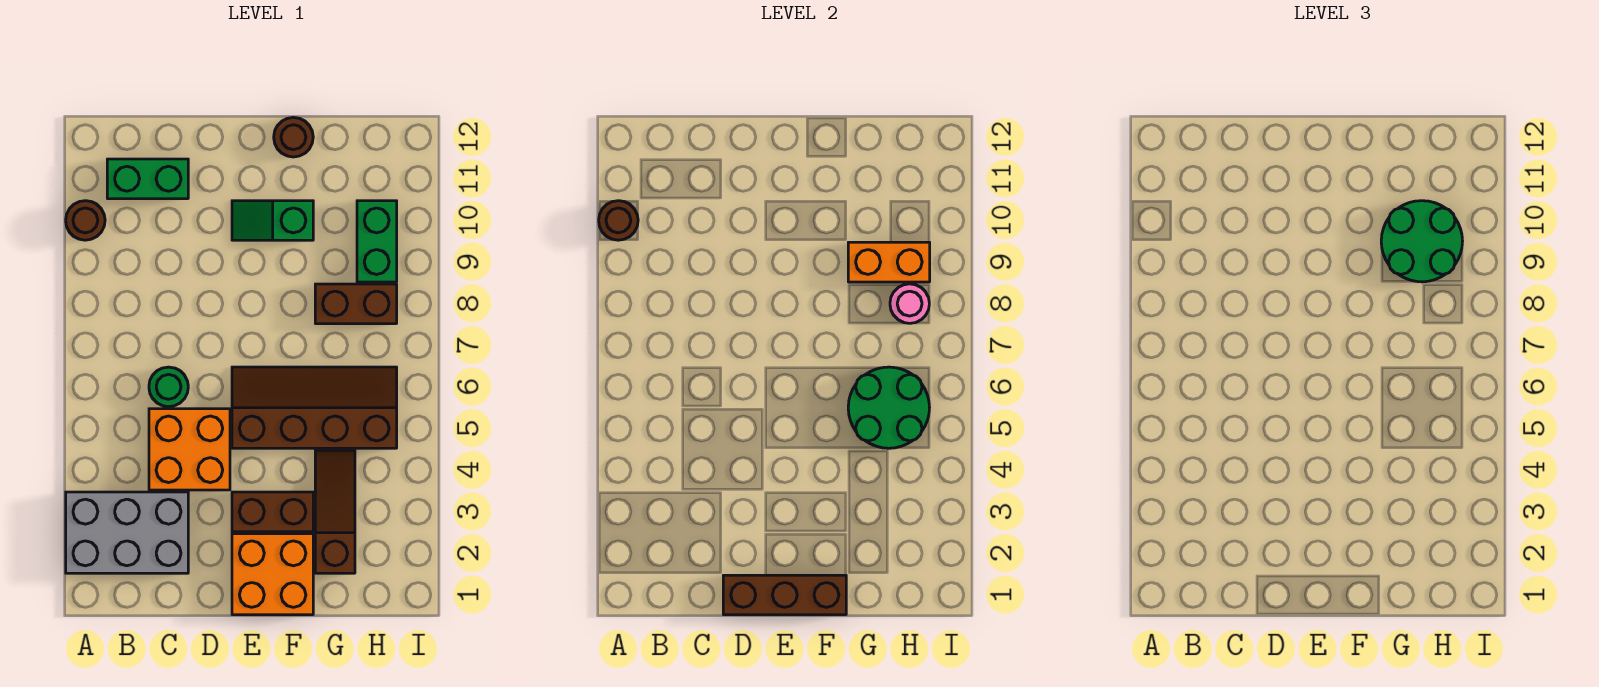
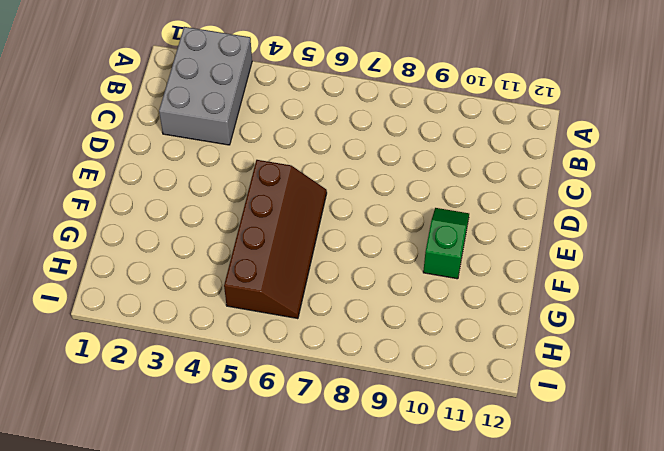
none -> brown round brick A10 level 1
none -> green brick B11:C11 level 1
none -> orange brick C4:D5 level 1

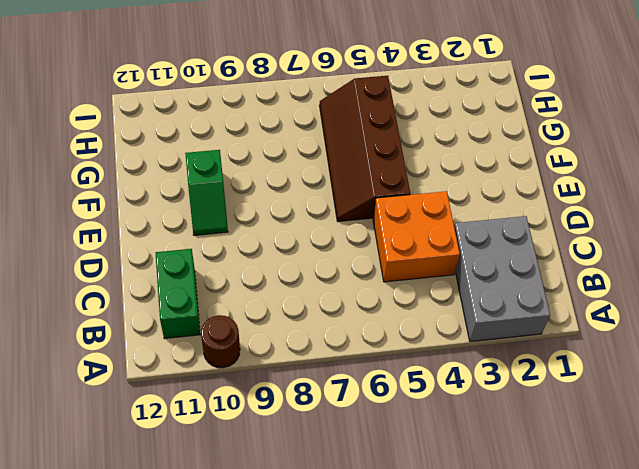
none -> green round brick C6 level 1
none -> orange brick E1:F2 level 1
none -> brown brick E3:F3 level 1

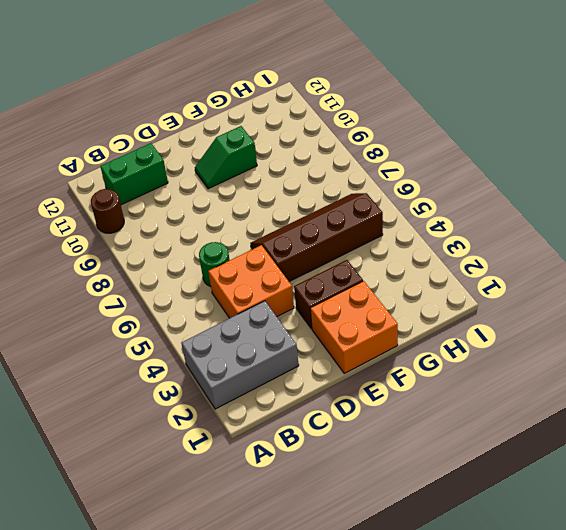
none -> brown round brick F12 level 1
none -> brown slope G2:G4 level 1 top 2
none -> brown brick G8:H8 level 1

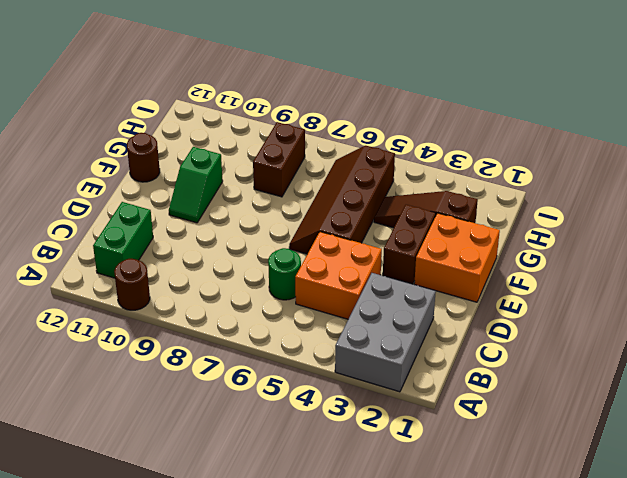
none -> green brick H9:H10 level 1
none -> brown round brick A10 level 2
none -> brown brick D1:F1 level 2

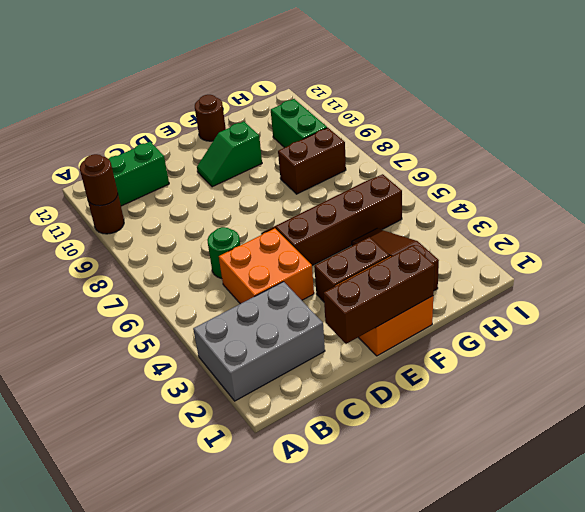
none -> green round brick G5:H6 level 2
none -> orange brick G9:H9 level 2
none -> pink round brick H8 level 2

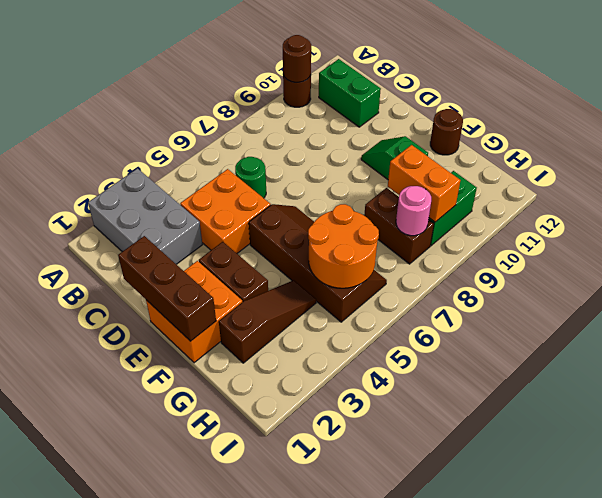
orange round brick G5:H6 level 2 -> green round brick G5:H6 level 2
none -> green round brick G9:H10 level 3

